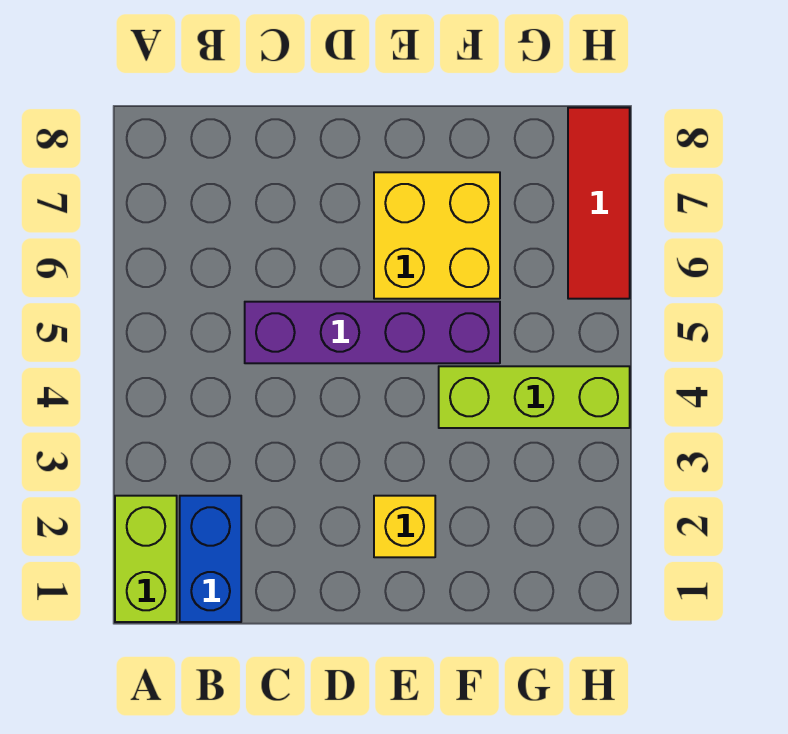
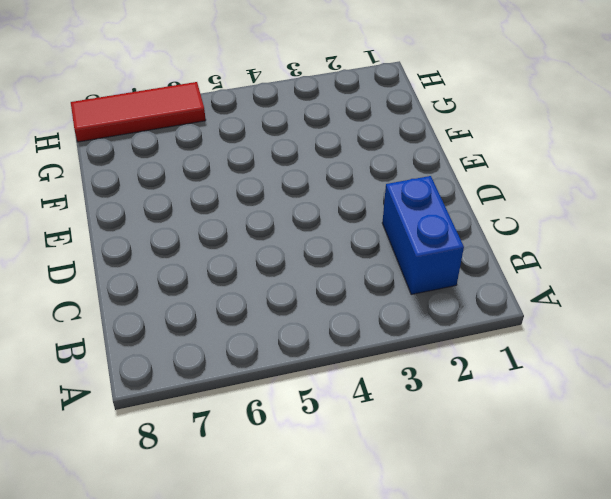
blue brick B2:C2 level 1 -> blue brick B1:B2 level 1
none -> lime brick A1:A2 level 1
none -> purple brick C5:F5 level 1

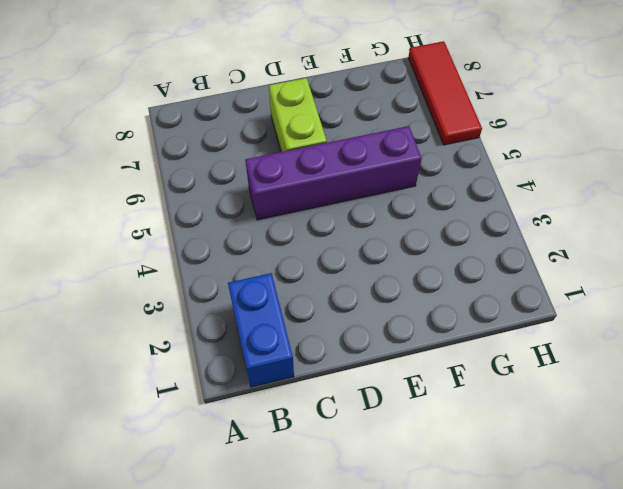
lime brick D6:D7 level 1 -> lime brick A1:A2 level 1
none -> yellow brick E2 level 1
none -> yellow brick E6:F7 level 1

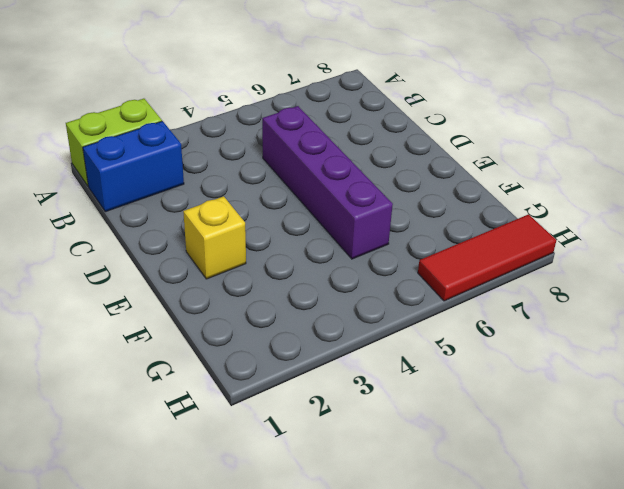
none -> yellow brick E6:F7 level 1
none -> lime brick F4:H4 level 1

